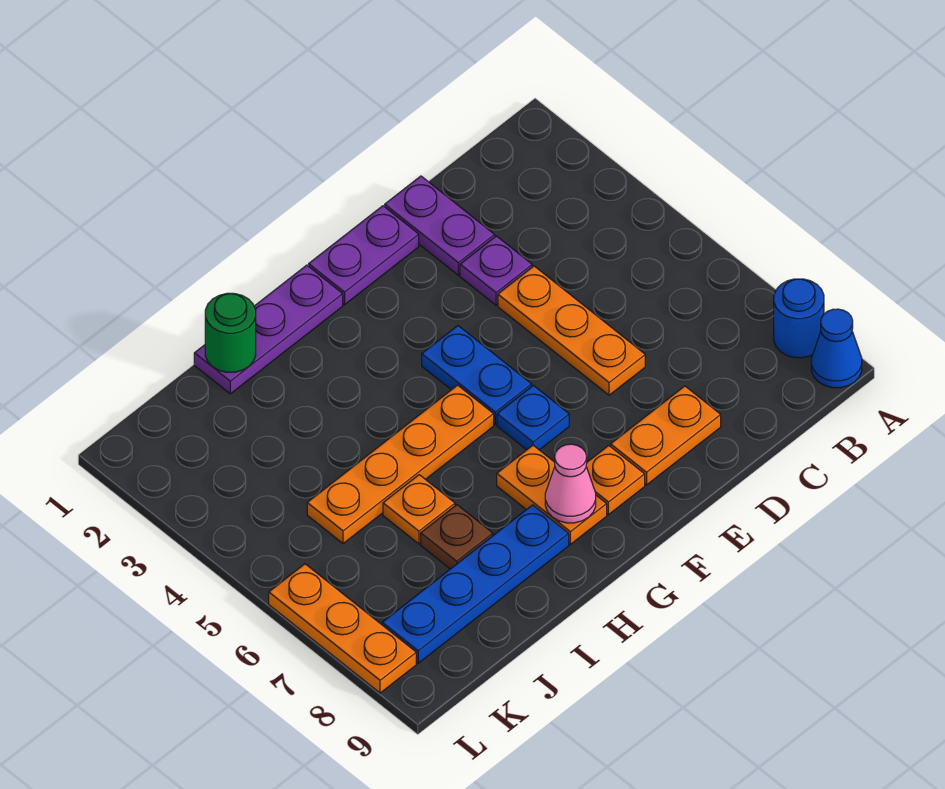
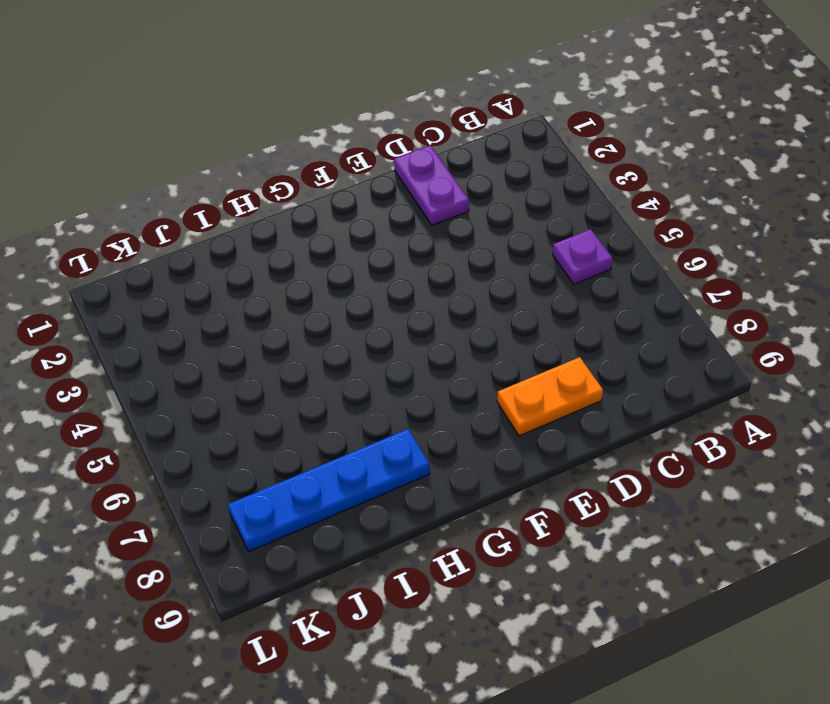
purple plate B5 level 1 -> purple plate D3 level 1
none -> blue round brick A8 level 1
none -> blue cone A9 level 1
none -> orange plate D4:D6 level 1

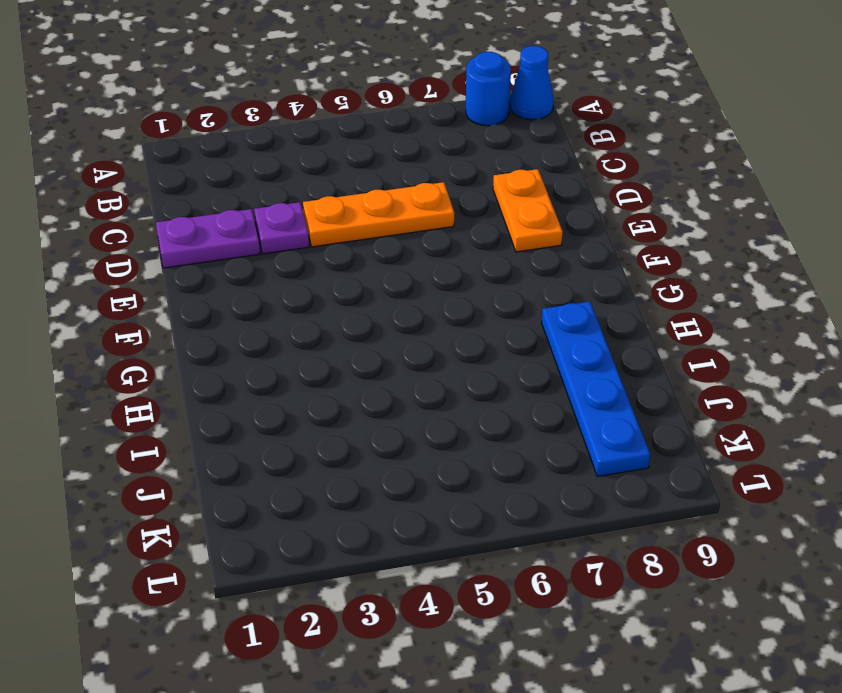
none -> purple plate E1:F1 level 1
none -> blue plate F4:F5 level 1
none -> blue plate F6 level 1

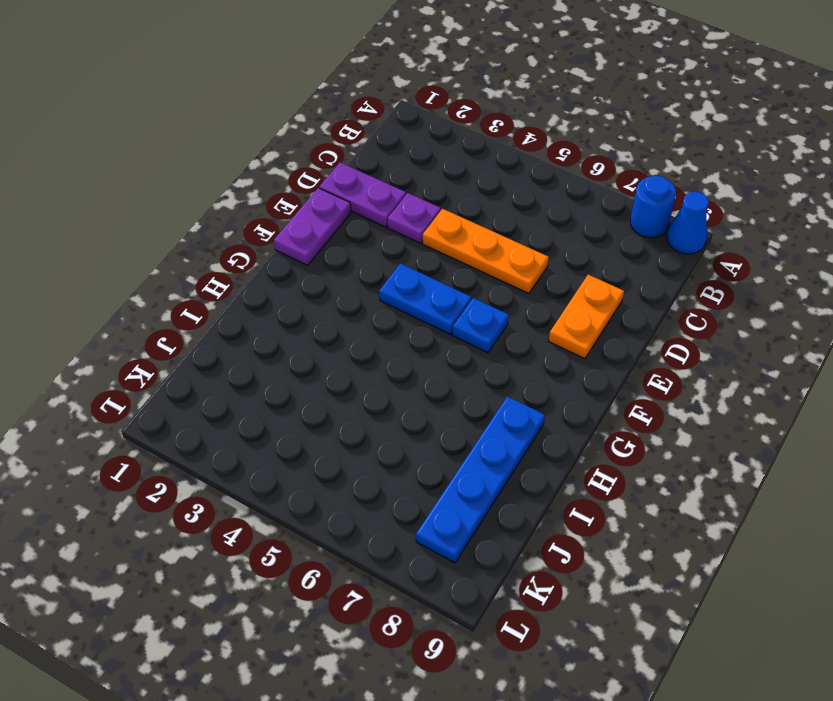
none -> orange plate F8 level 1
none -> purple plate G1:I1 level 1
none -> orange plate G5:J5 level 1

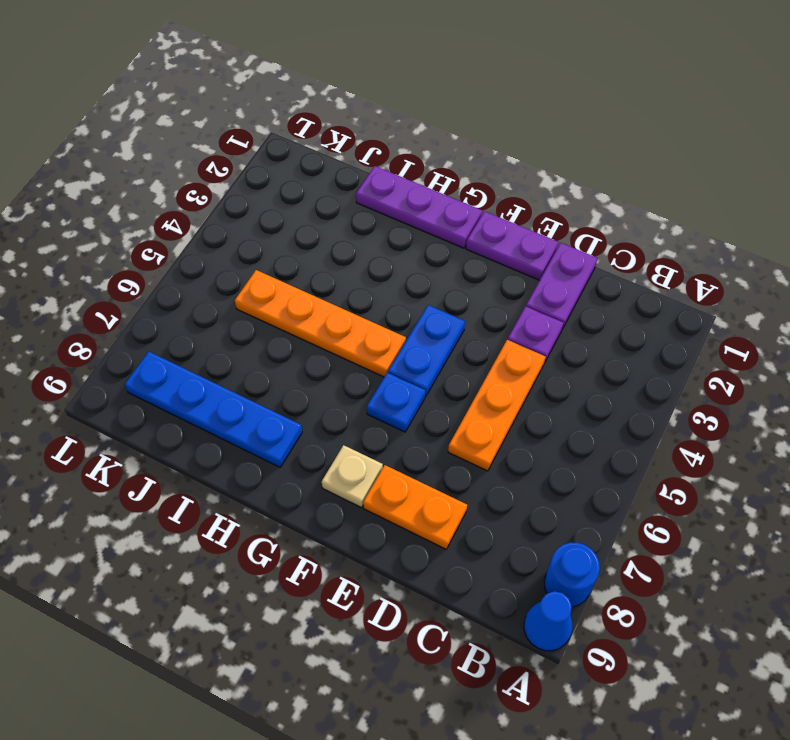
tan plate F8 level 1 -> orange plate F8 level 1
none -> orange plate G7:G8 level 1
none -> orange plate I6 level 1
none -> brown plate I7 level 1

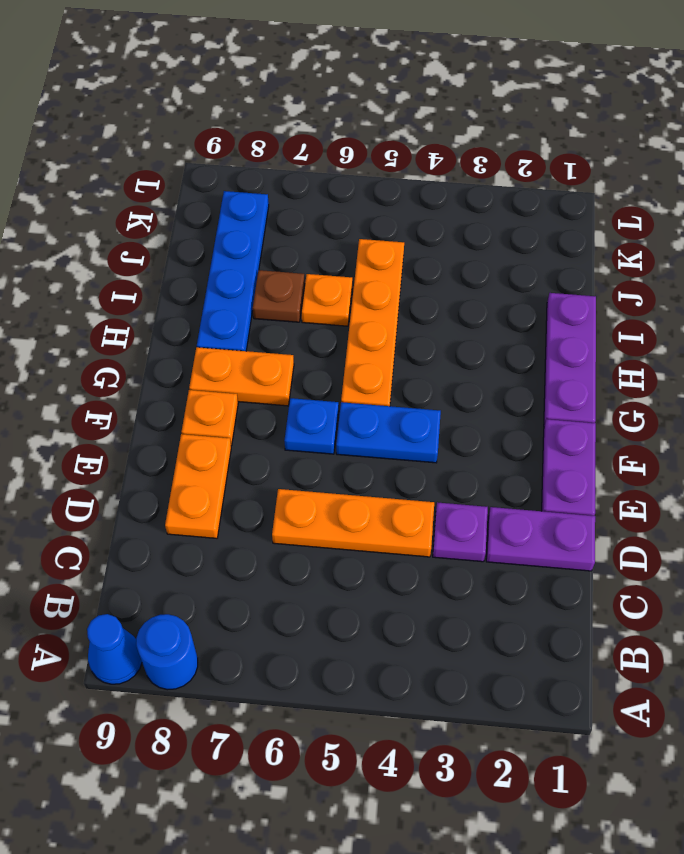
none -> orange plate L6:L8 level 1
none -> pink cone G8 level 2
none -> green round brick I1 level 2

